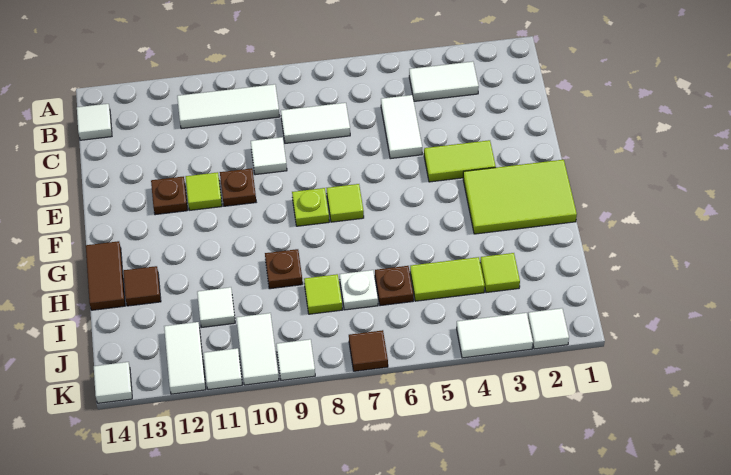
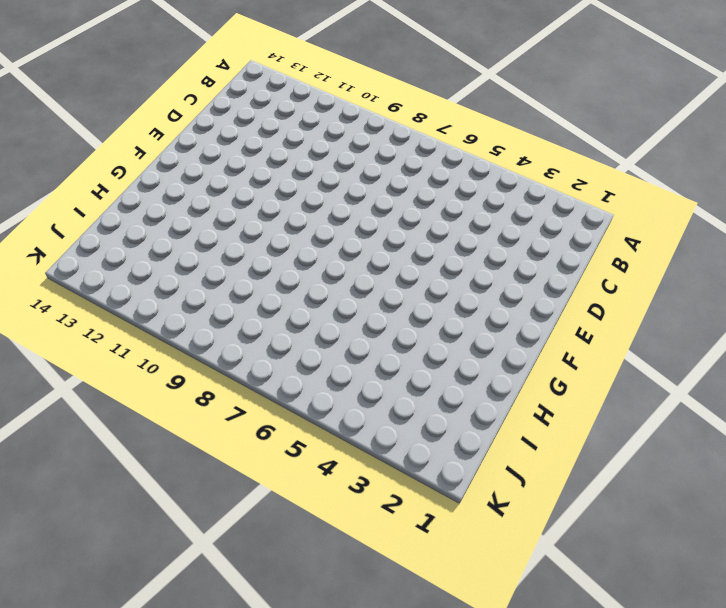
none -> white tile B3:B4 level 1
none -> white tile B9:B11 level 1
none -> white tile B14 level 1
none -> white tile C5:D5 level 1

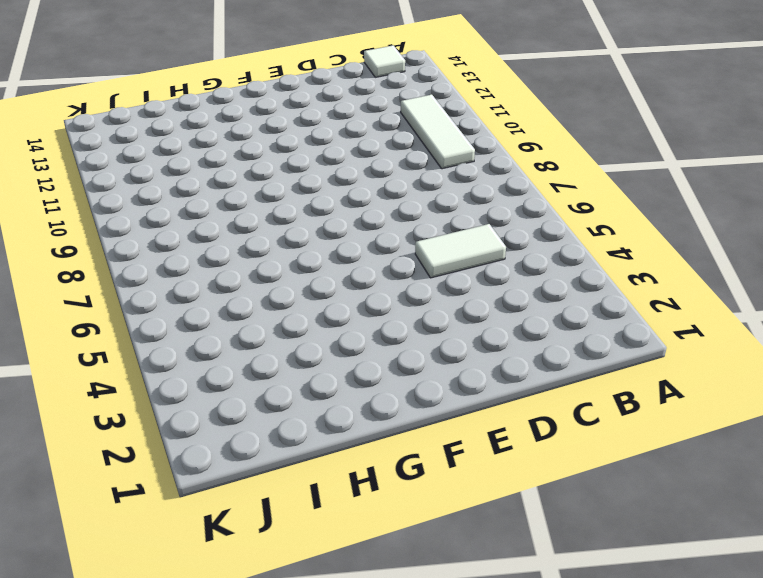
none -> white tile B3:B4 level 1
none -> white tile C7:C8 level 1
none -> white tile D9 level 1
none -> lime tile E3:E4 level 1

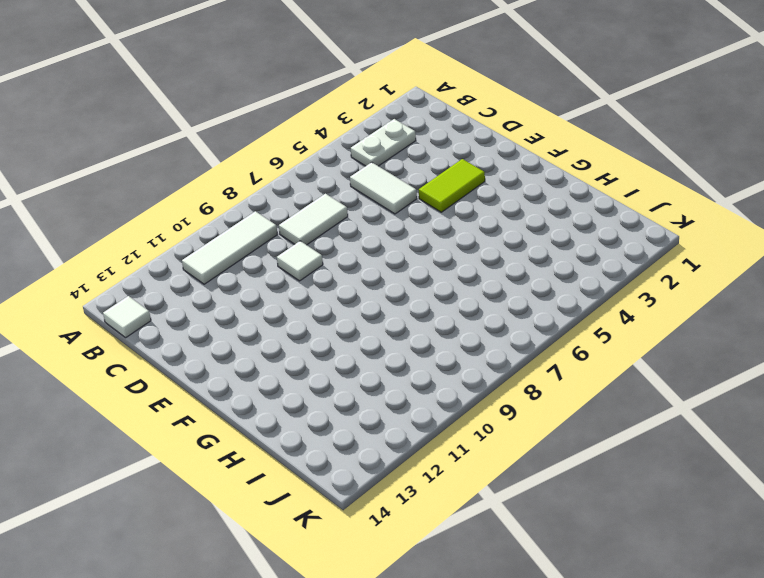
white plate B3:B4 level 1 -> white tile B3:B4 level 1
none -> brown plate E10 level 1
none -> lime tile E11 level 1
none -> brown plate E12 level 1
none -> lime tile F1:G3 level 1

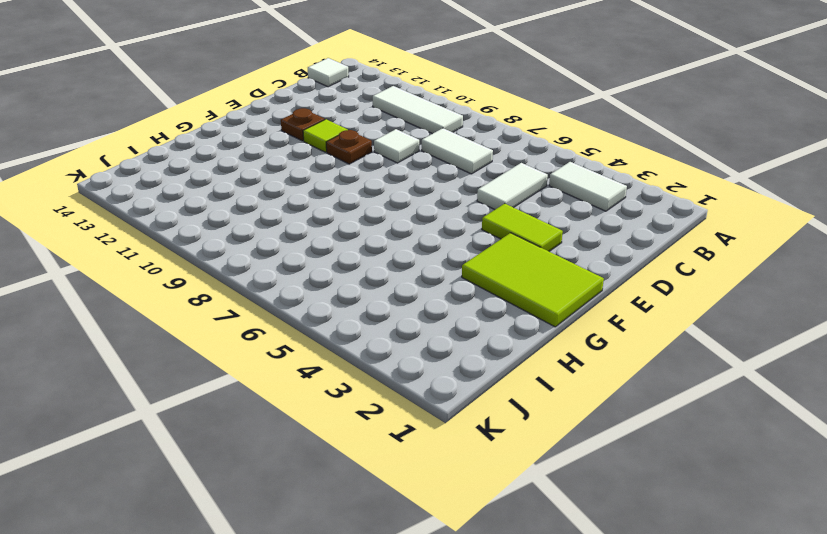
none -> lime tile F7 level 1
none -> lime plate F8 level 1
none -> brown tile G14:H14 level 1
none -> brown plate H9 level 1

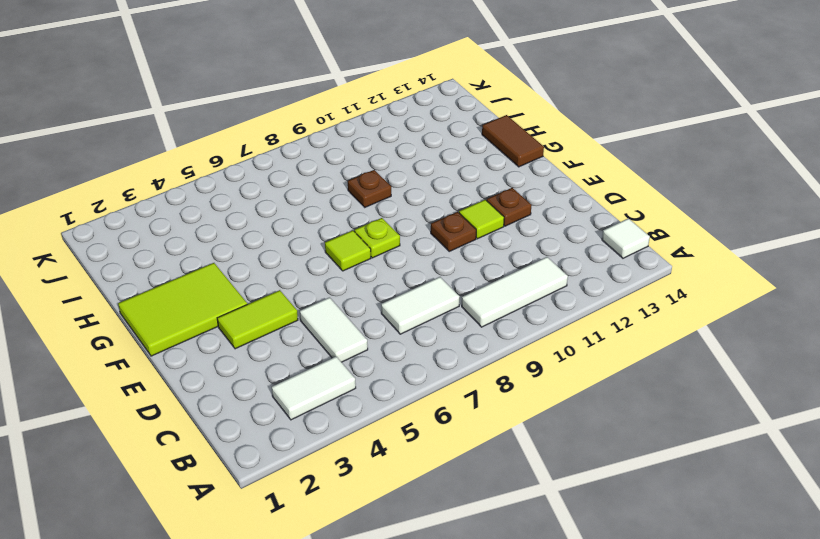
none -> white tile D9 level 1
none -> brown tile H13 level 1
none -> lime tile I3 level 1
none -> lime tile I4:I5 level 1

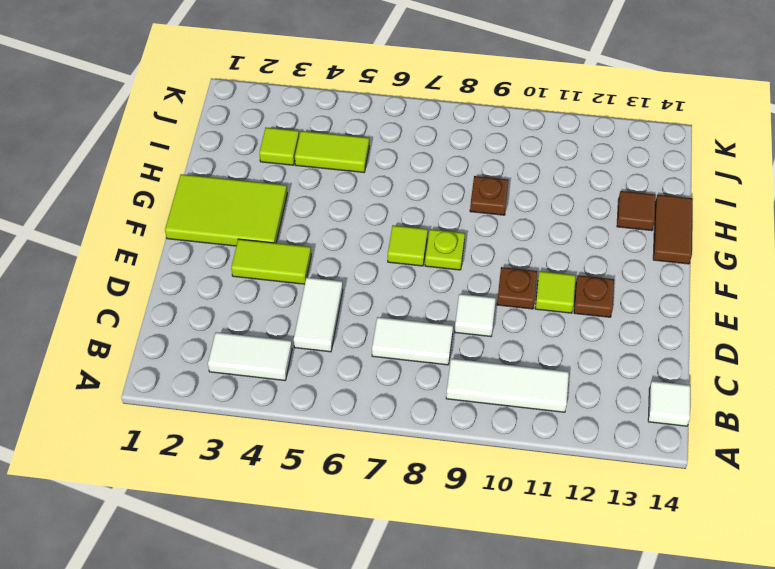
none -> brown plate I6 level 1
none -> white plate I7 level 1
none -> lime tile I8 level 1
none -> white tile I11 level 1

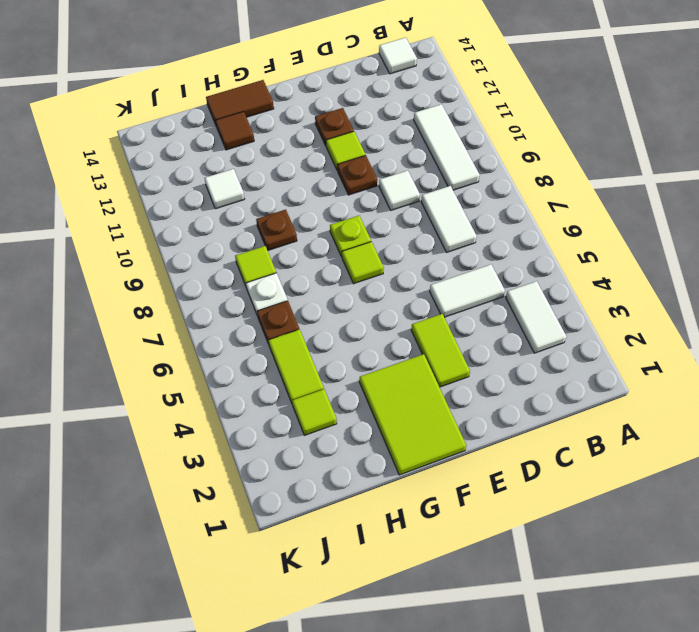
none -> white tile J10:K10 level 1
none -> white tile J12:K12 level 1
none -> white tile K2 level 1
none -> white tile K3:K4 level 1

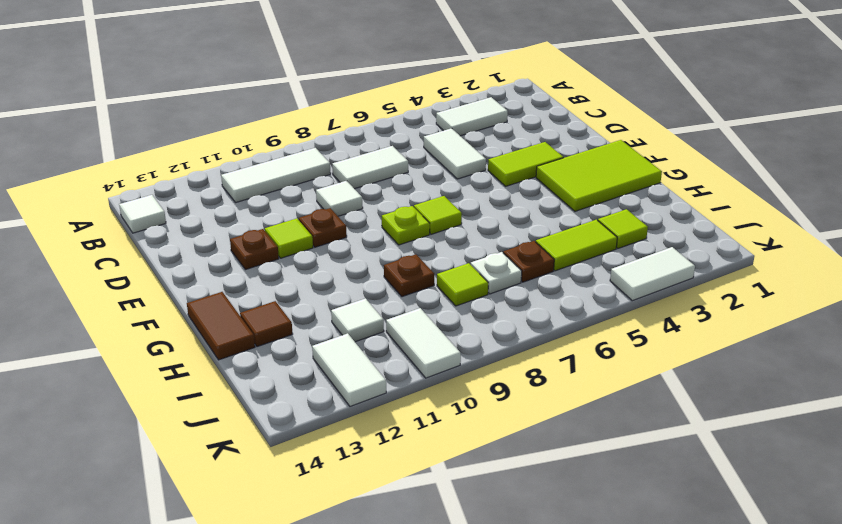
none -> white tile K2 level 1
none -> brown tile K7 level 1
none -> white tile K9 level 1
none -> white tile K11 level 1

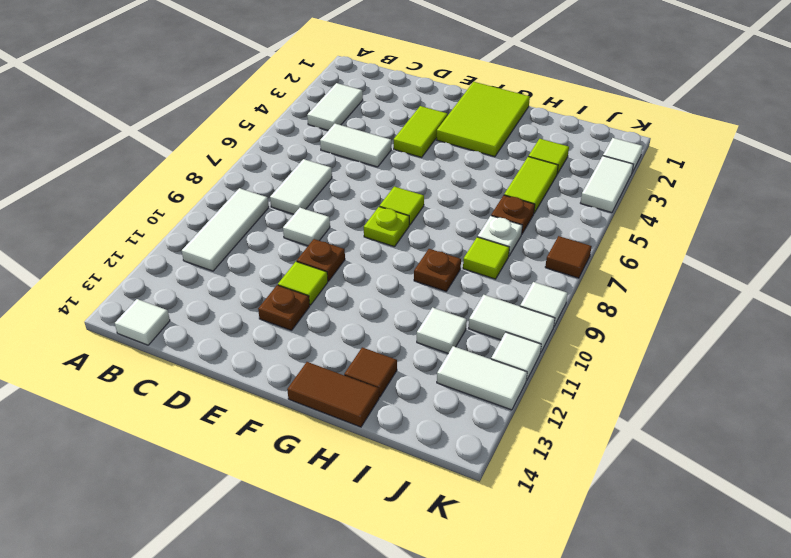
none -> white tile K14 level 1

